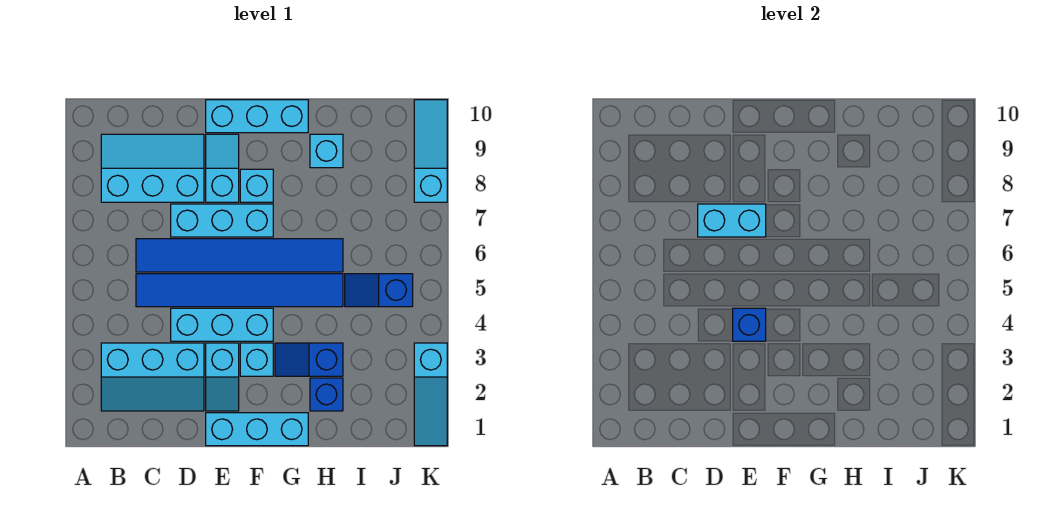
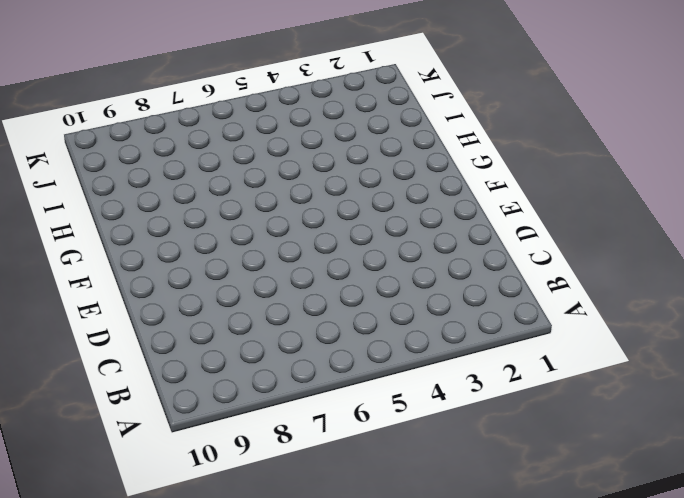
none -> cyan slope B2:D3 level 1 top 3
none -> cyan slope B8:D9 level 1 top 8
none -> blue tile C5:H5 level 1

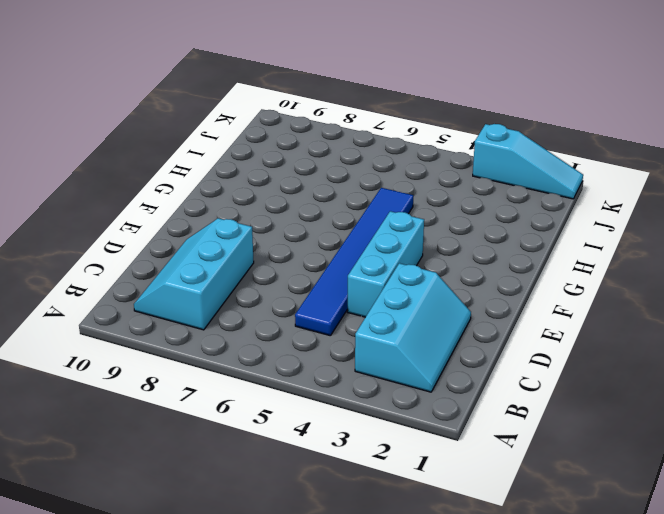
none -> blue tile C6:H6 level 1
none -> cyan brick D7:F7 level 1
none -> cyan brick E1:G1 level 1

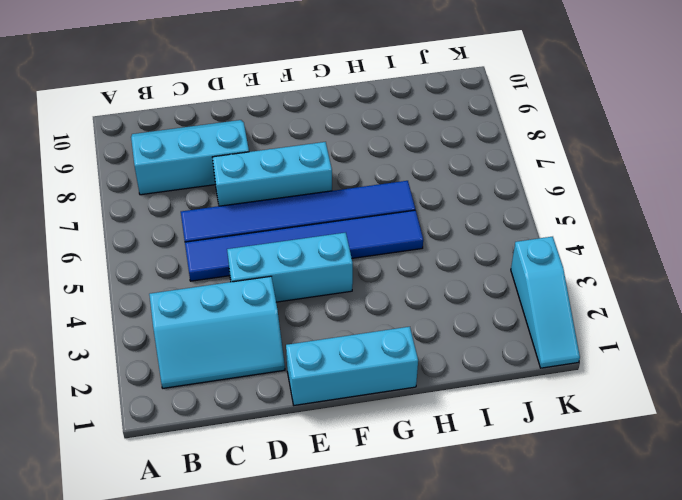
none -> cyan slope E2:E3 level 1 top 3
none -> cyan slope E8:E9 level 1 top 8
none -> cyan brick E10:G10 level 1

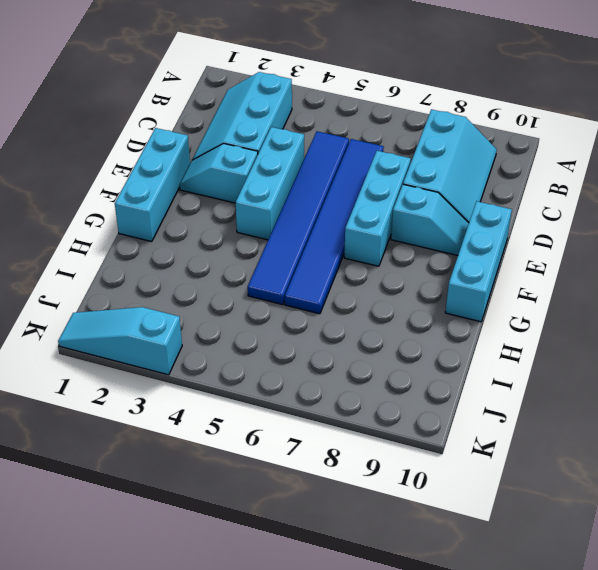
none -> cyan brick F3 level 1
none -> cyan brick F8 level 1
none -> blue slope G3:H3 level 1 top H

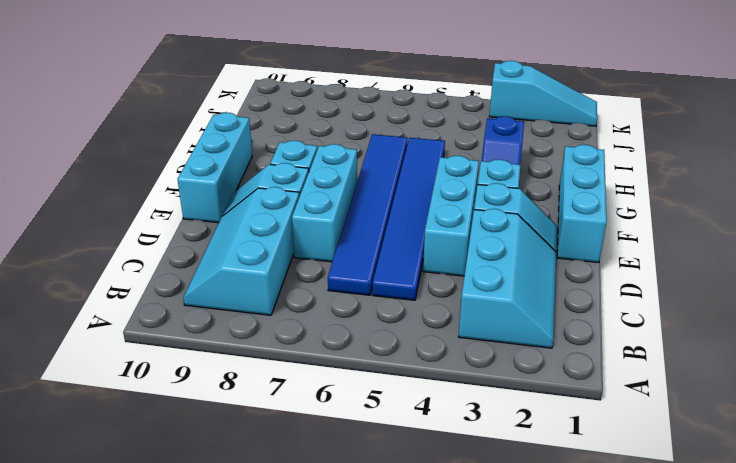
none -> blue brick H2 level 1
none -> cyan brick H9 level 1
none -> blue slope I5:J5 level 1 top J

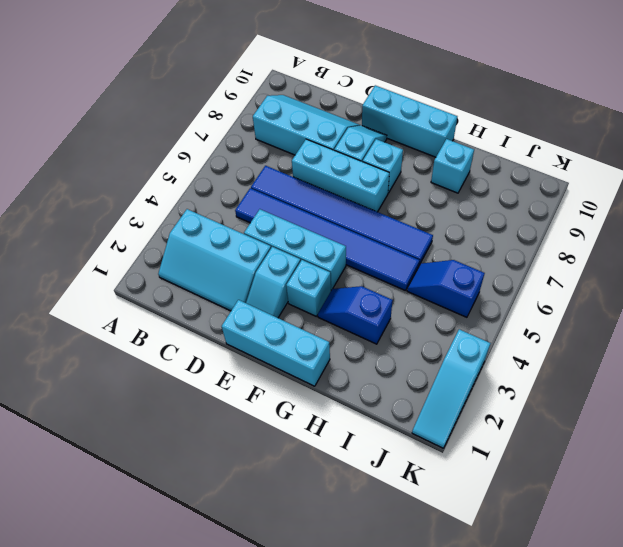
none -> blue brick H2 level 1
none -> cyan slope K8:K10 level 1 top 8
none -> cyan brick D7:E7 level 2

